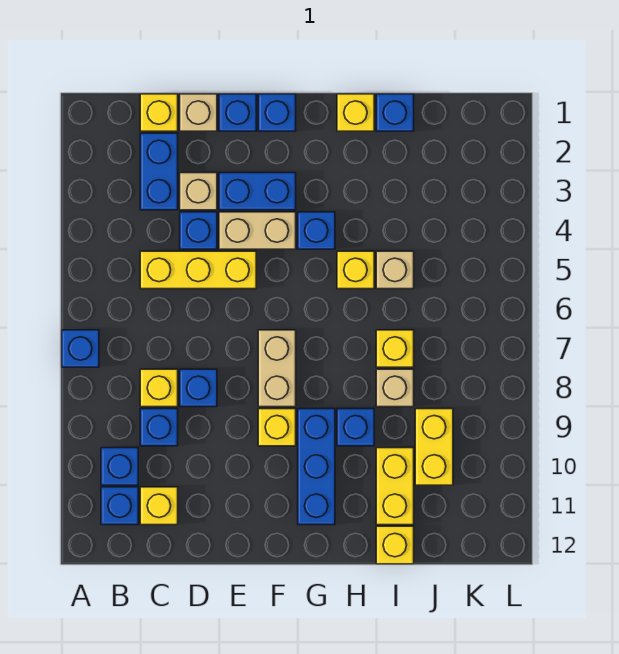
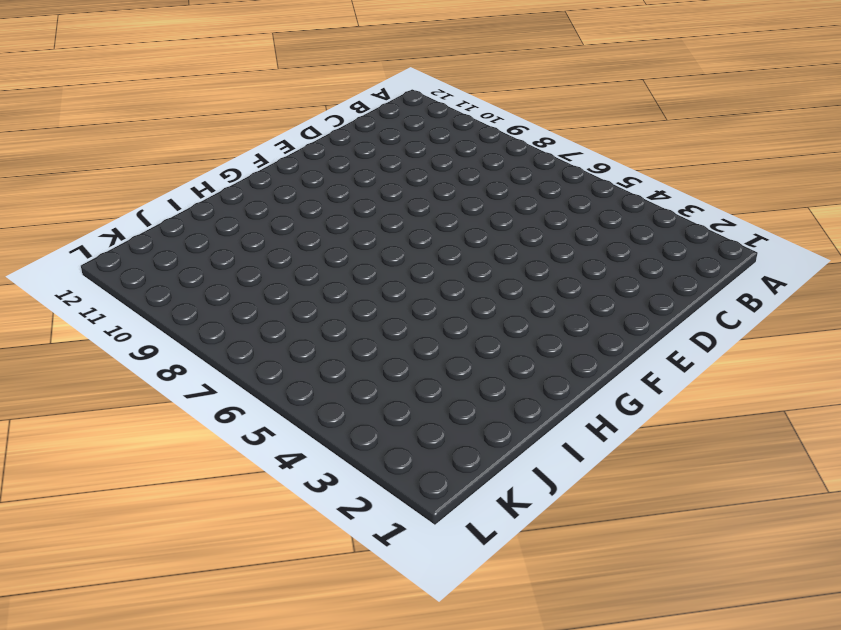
none -> blue brick A7 level 1
none -> blue brick B10 level 1
none -> blue brick B11 level 1
none -> yellow brick C1 level 1

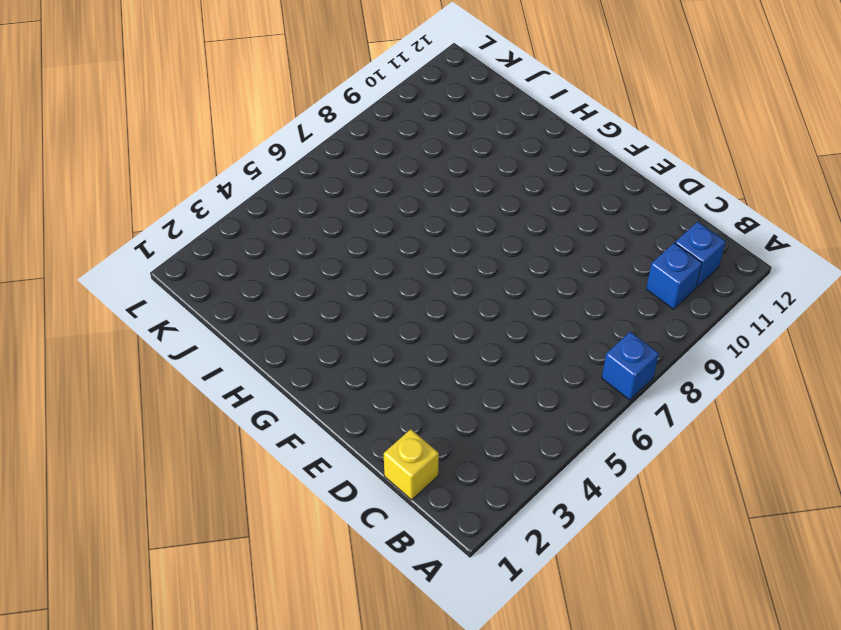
none -> blue brick C2:C3 level 1
none -> yellow brick C5:E5 level 1
none -> yellow brick C8 level 1
none -> blue brick C9 level 1

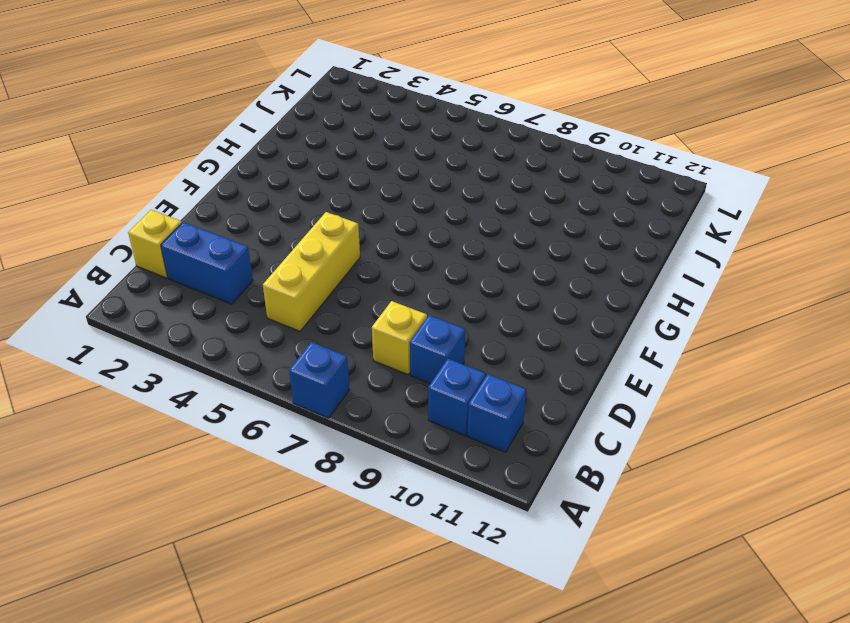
none -> yellow brick C11 level 1
none -> tan brick D1 level 1
none -> tan brick D3 level 1
none -> blue brick D4 level 1

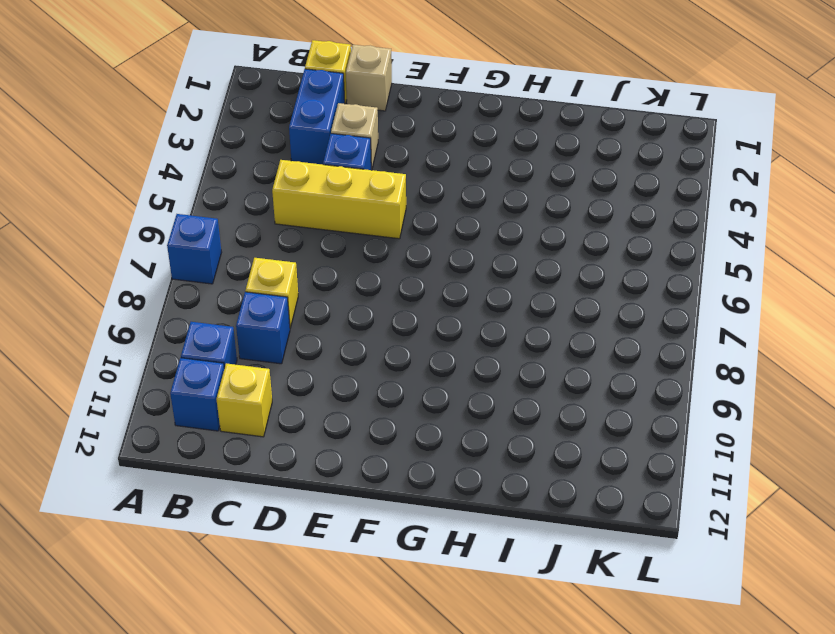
none -> blue brick D8 level 1
none -> blue brick E1 level 1
none -> blue brick E3:F3 level 1
none -> tan brick E4:F4 level 1

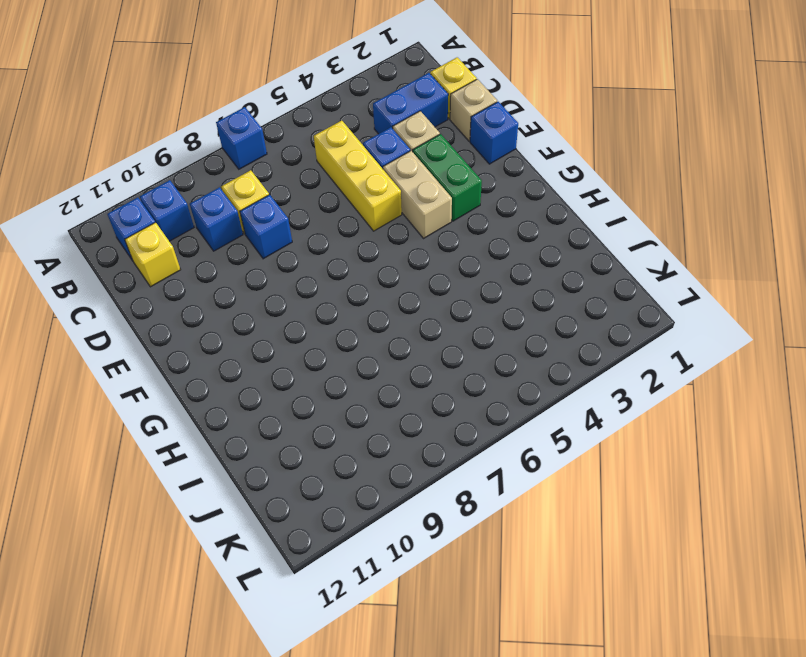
green brick E3:F3 level 1 -> blue brick E3:F3 level 1
none -> blue brick F1 level 1
none -> tan brick F7:F8 level 1
none -> yellow brick F9 level 1
none -> blue brick G4 level 1

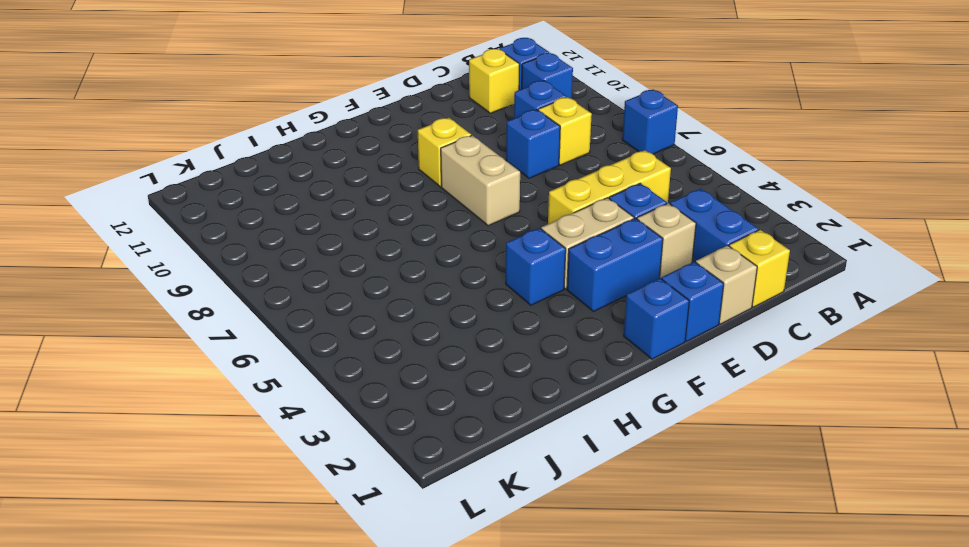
none -> blue brick G9:G11 level 1
none -> yellow brick H1 level 1
none -> yellow brick H5 level 1
none -> blue brick H9 level 1

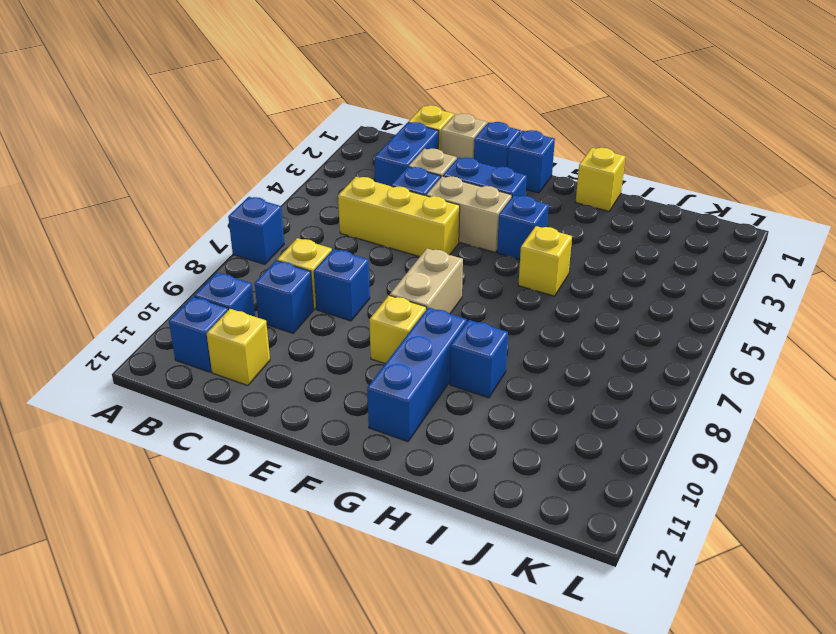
none -> blue brick I1 level 1
none -> tan brick I5 level 1
none -> yellow brick I7 level 1
none -> tan brick I8 level 1

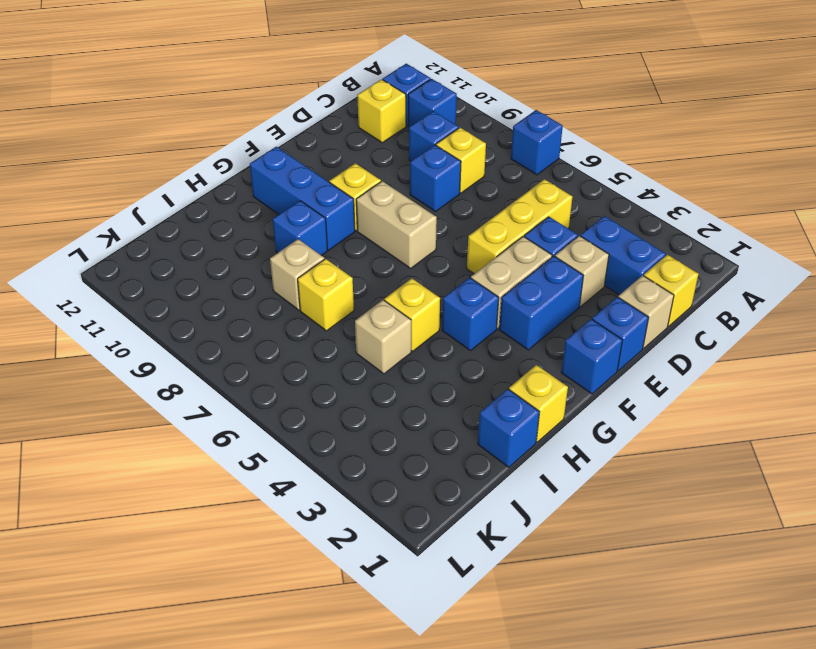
none -> yellow brick I10:I11 level 1
none -> yellow brick I12 level 1
none -> yellow brick J9:J10 level 1

